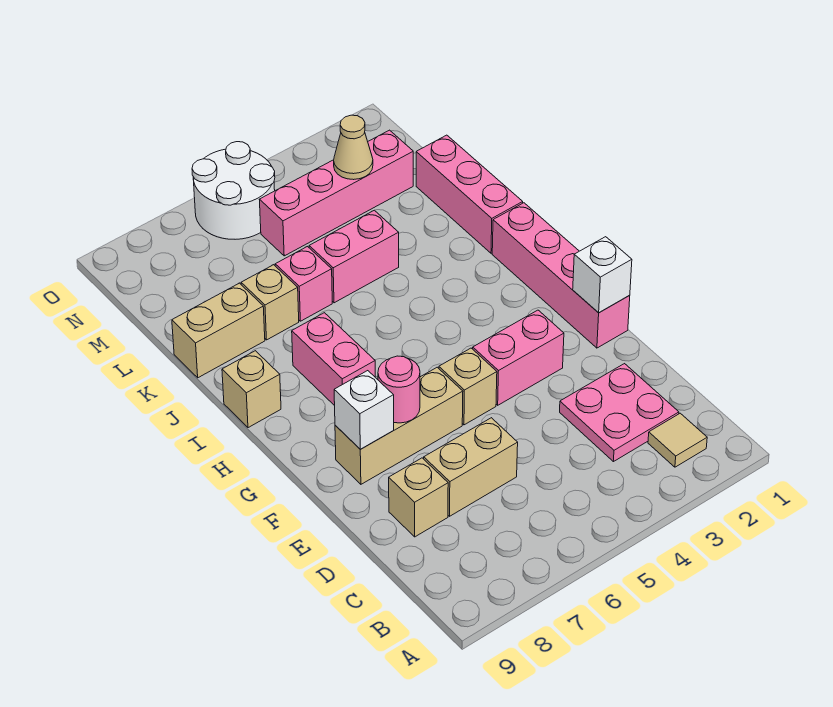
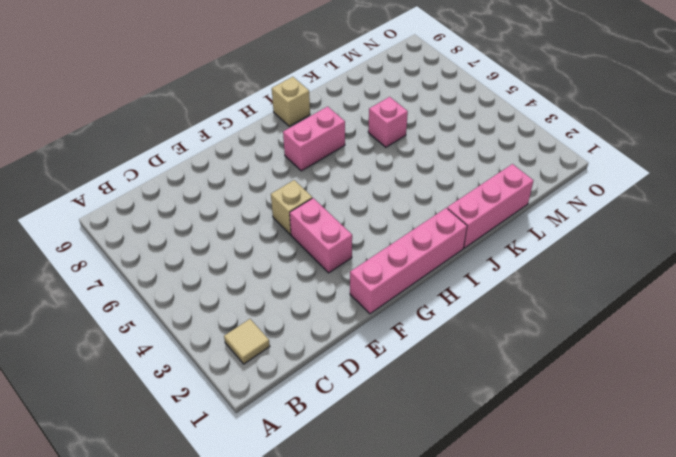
none -> pink plate C2:D3 level 1
none -> tan brick D6:D7 level 1
none -> tan brick D8 level 1

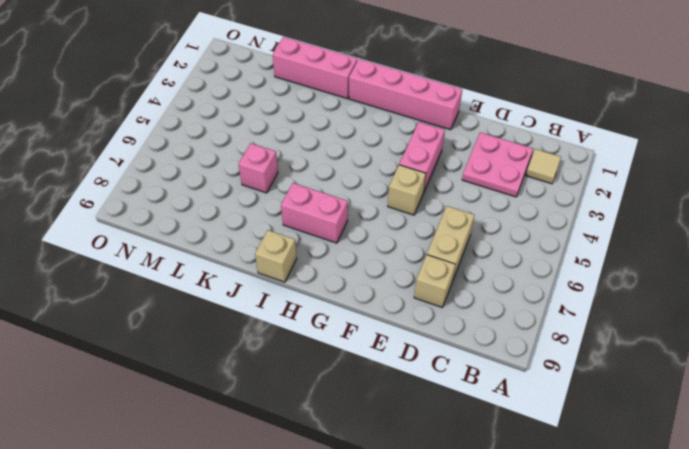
none -> tan brick F6:F8 level 1
none -> pink brick K4:K5 level 1
none -> tan brick K7 level 1

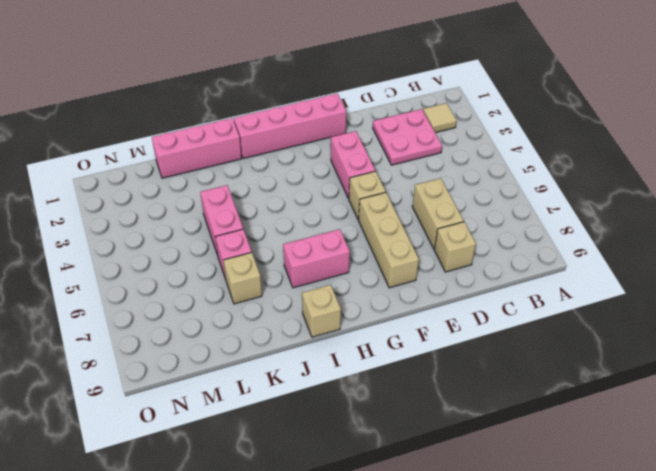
none -> tan brick K8:K9 level 1
none -> pink brick M2:M5 level 1
none -> white round brick N5:O6 level 1

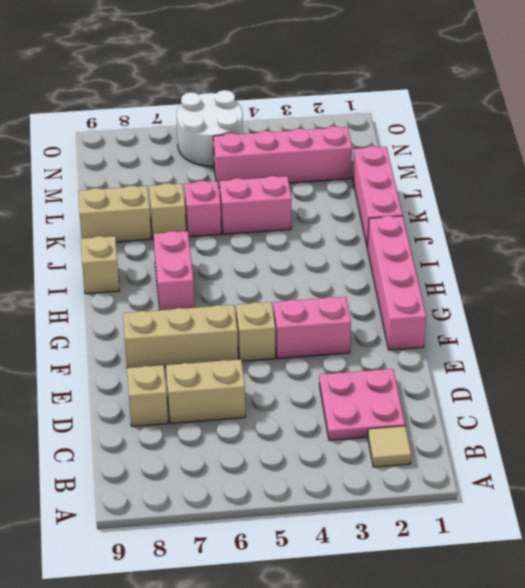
none -> white brick F1 level 2
none -> pink round brick F7 level 2
none -> white brick F8 level 2

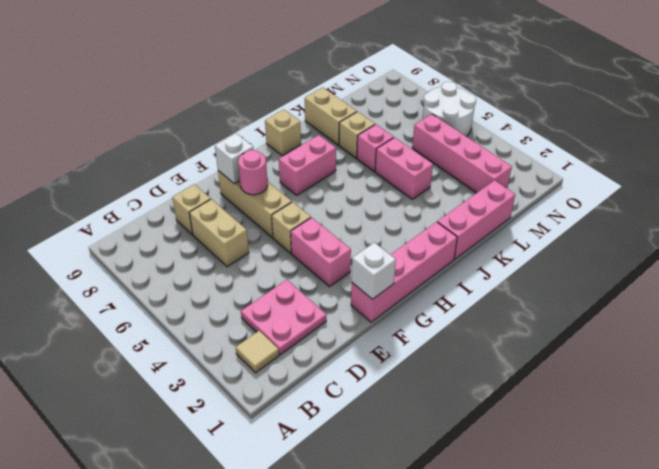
none -> tan cone M3 level 2

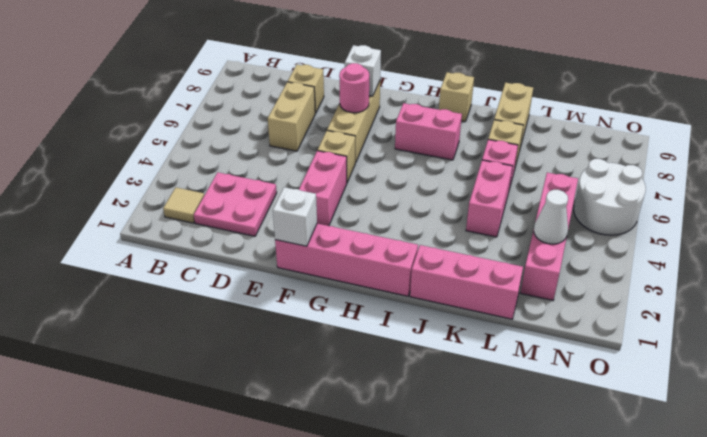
white cone M3 level 2 -> tan cone M3 level 2

